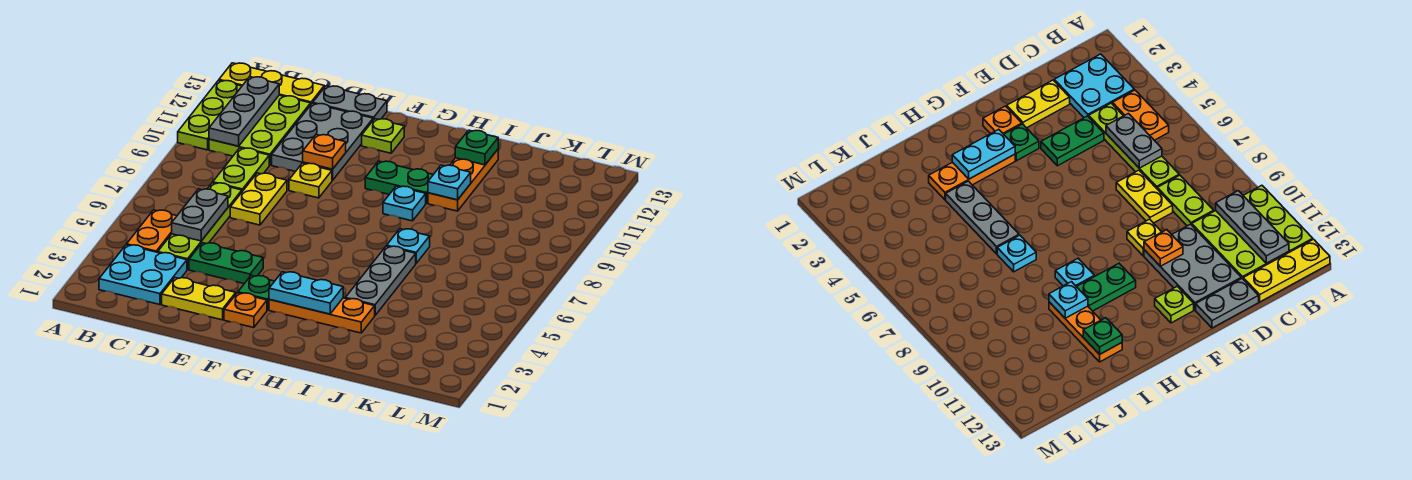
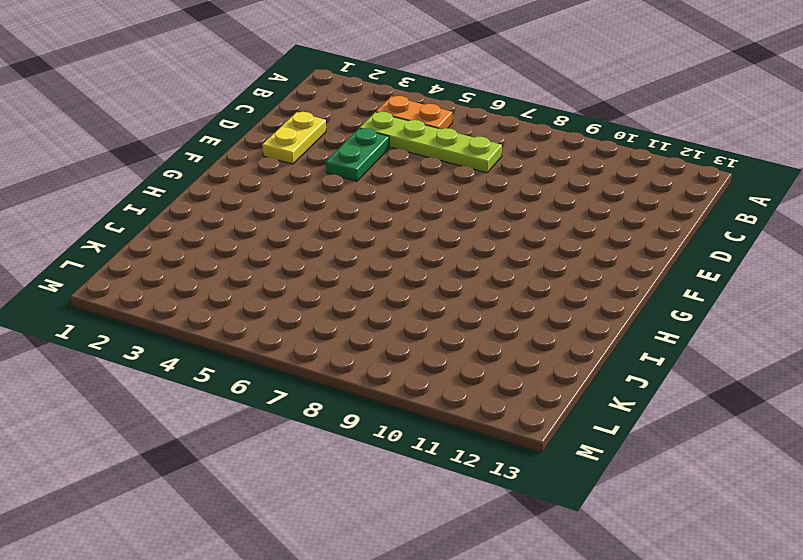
none -> lime plate A10:A12 level 1
none -> yellow plate A13:C13 level 1
none -> cyan plate B2:C3 level 1

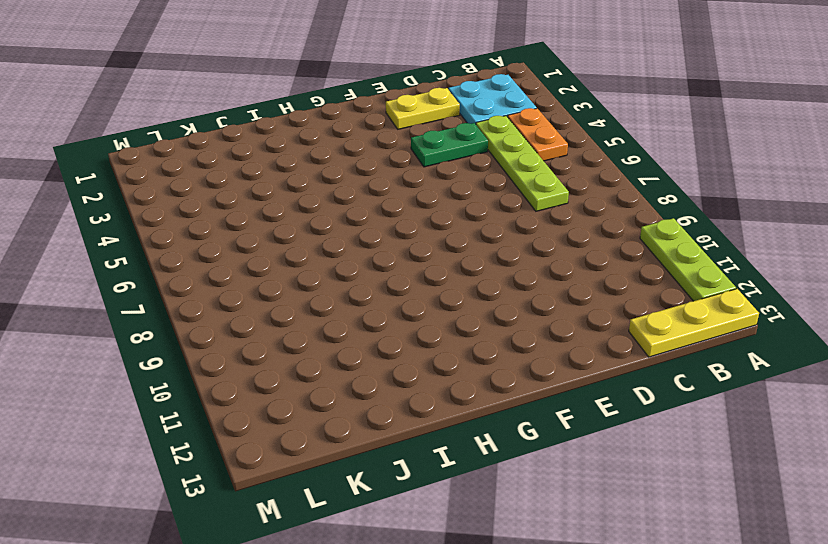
none -> lime plate B10:C12 level 1
none -> lime plate C8:C9 level 1
none -> yellow plate D7:D8 level 1

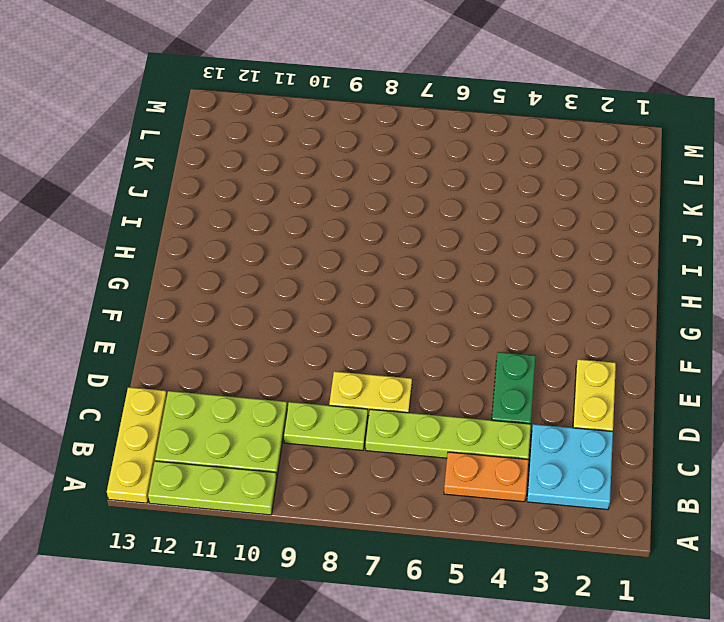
none -> grey plate D10:E12 level 1
none -> grey plate D13:E13 level 1
none -> yellow plate E9 level 1

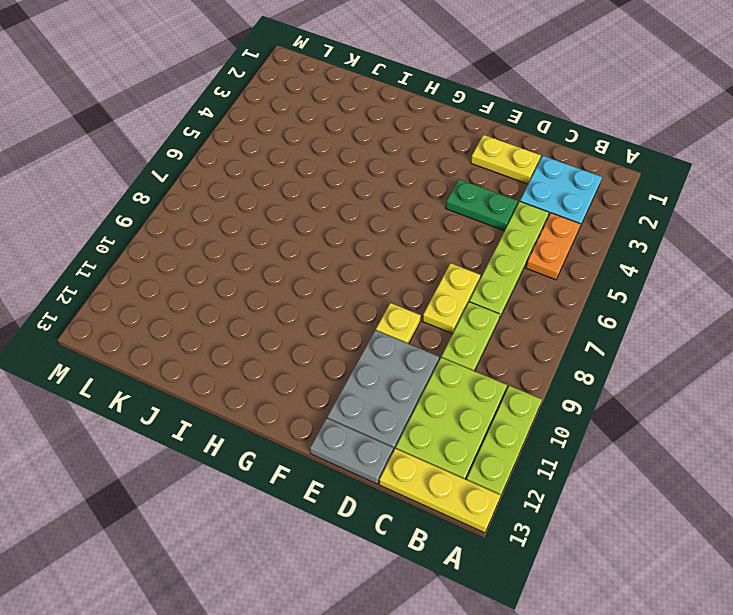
none -> orange plate F2 level 1
none -> green plate F3 level 1
none -> lime plate F12 level 1

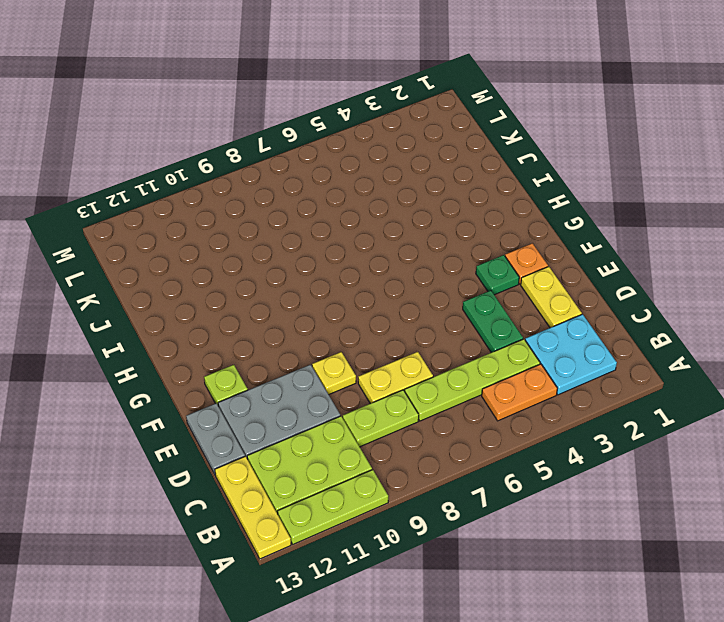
none -> orange plate G3:I3 level 1
none -> green plate G10:H10 level 1
none -> cyan plate H9 level 1

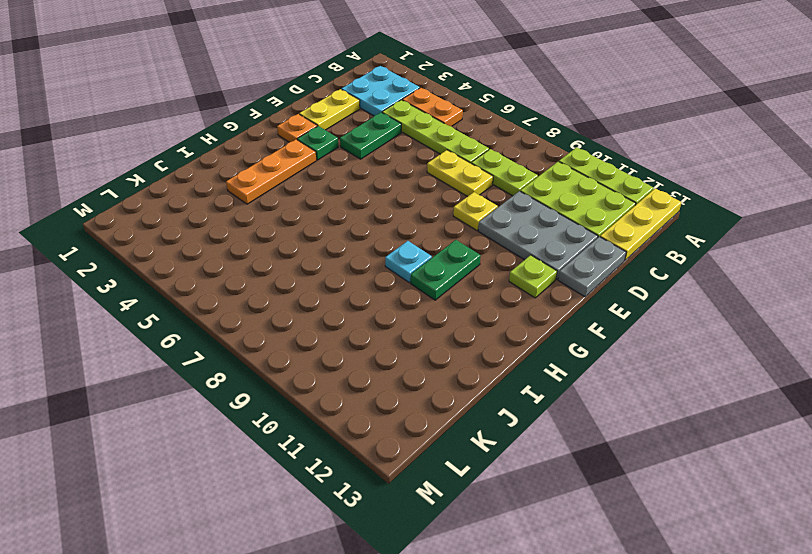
none -> grey plate I4:I6 level 1
none -> cyan plate I7 level 1
none -> orange plate I10:I12 level 1

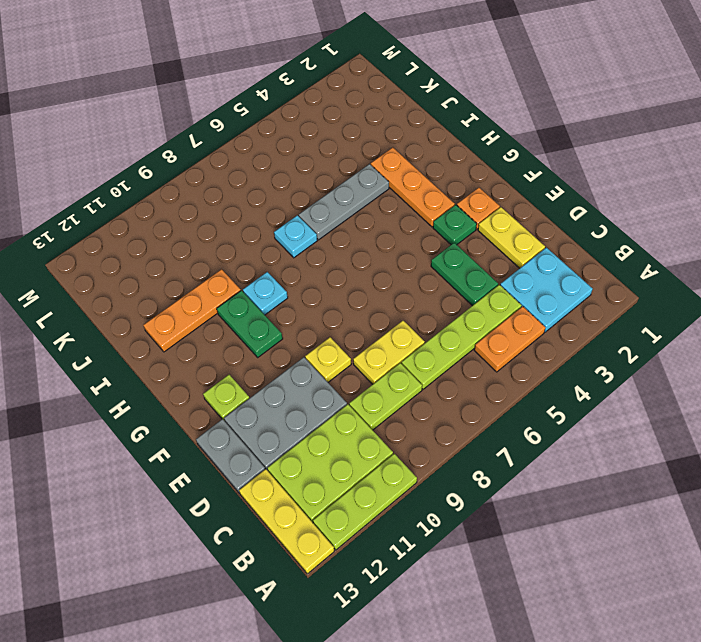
none -> grey plate B10:B12 level 2
none -> grey plate C5:C6 level 2
none -> orange plate E10 level 2

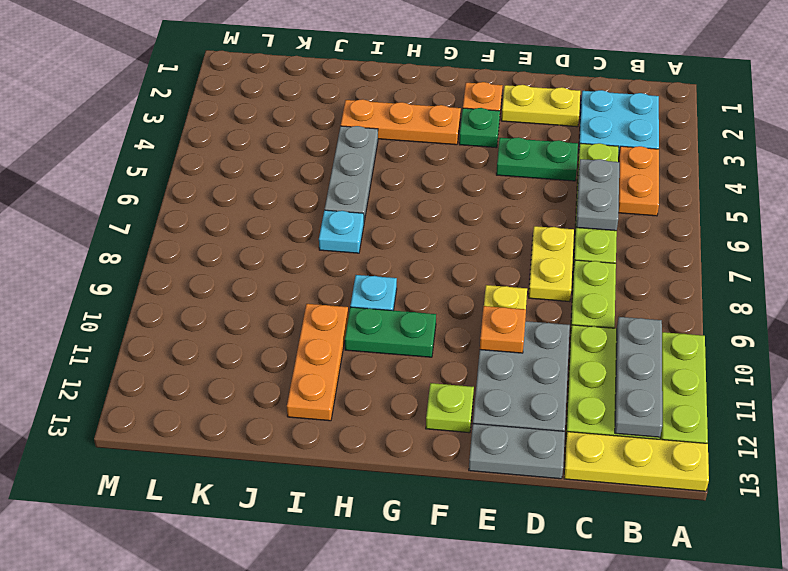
none -> cyan plate G3:H3 level 2
none -> cyan plate I10 level 2
none -> green plate I12 level 2

